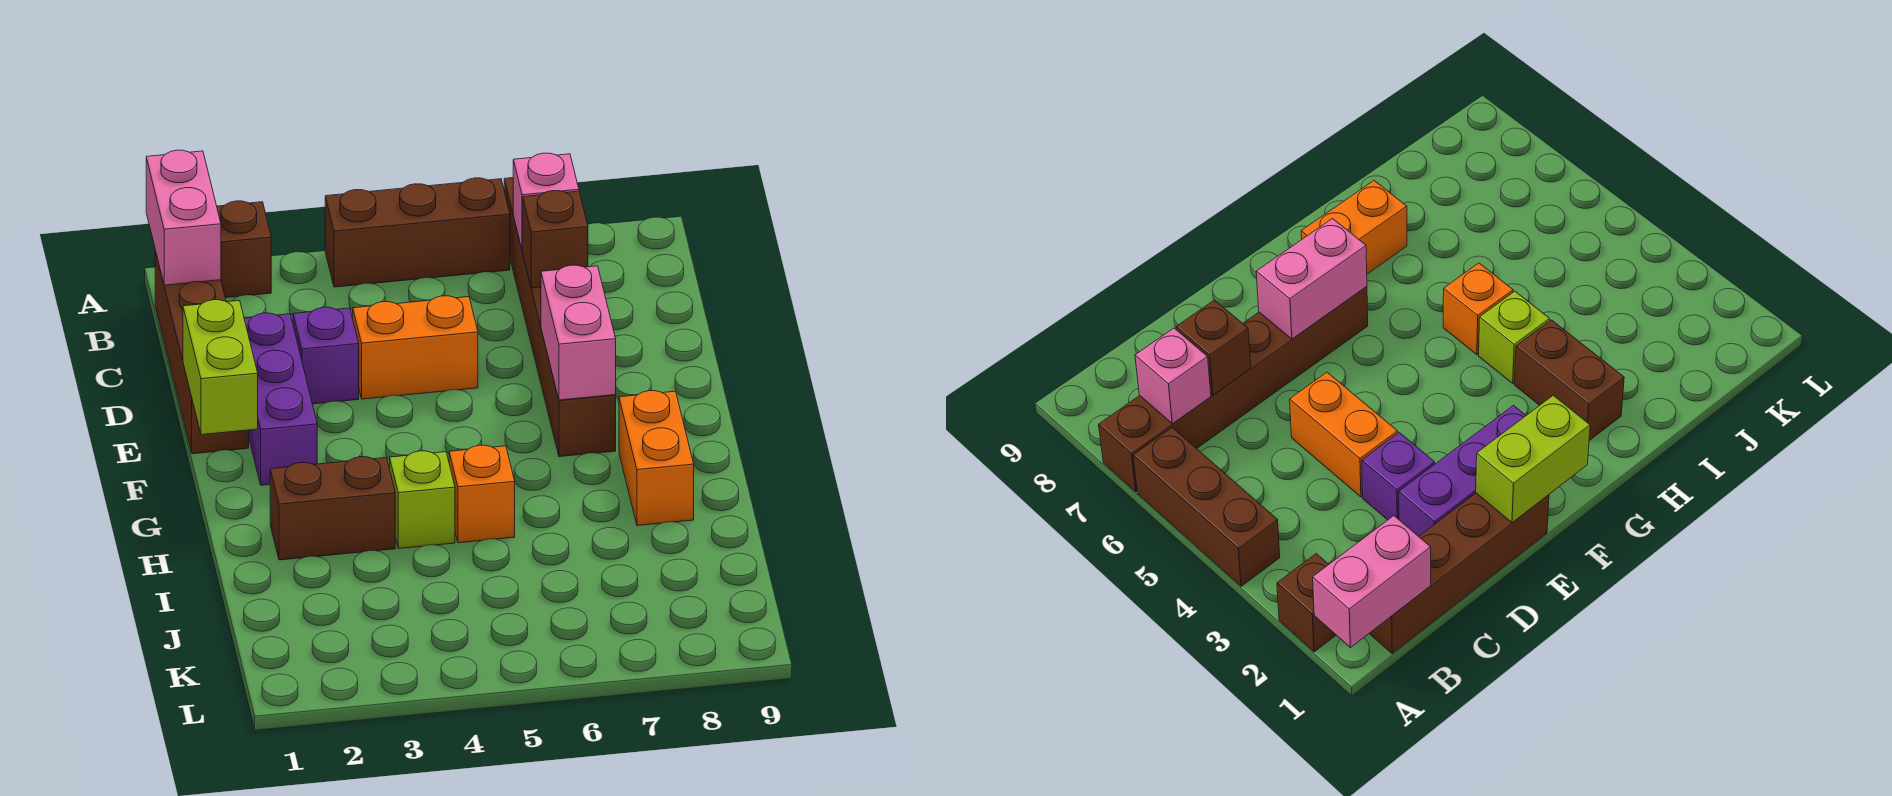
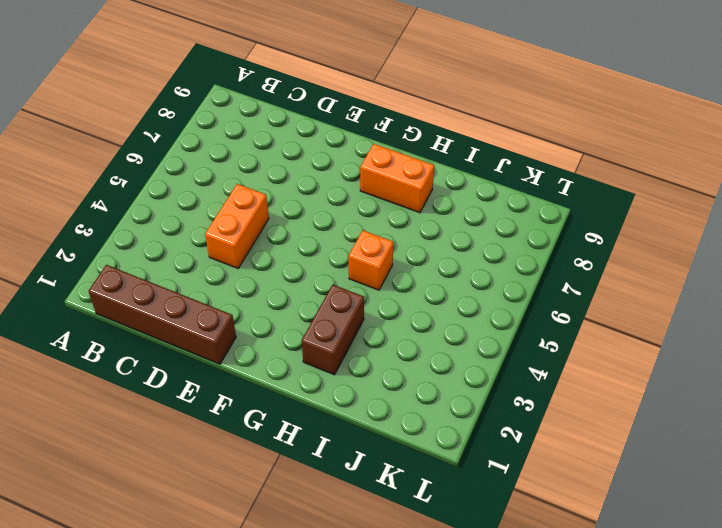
none -> brown brick A2 level 1
none -> brown brick A4:A6 level 1
none -> brown brick A7:F7 level 1

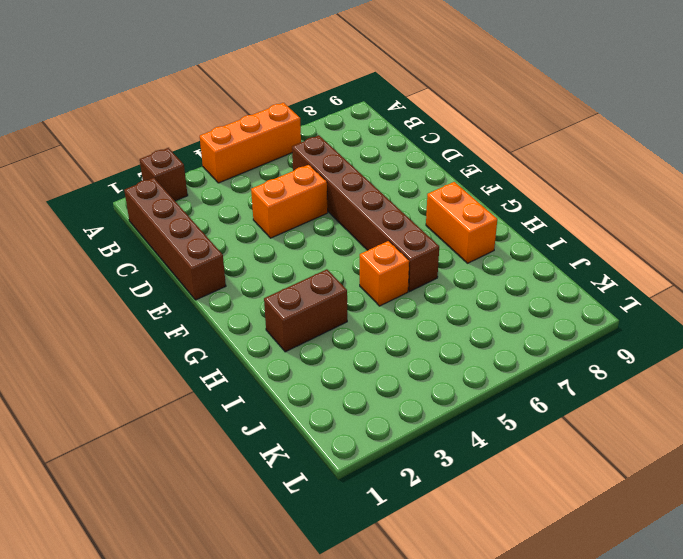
orange brick A4:A6 level 1 -> brown brick A4:A6 level 1
brown brick C6:H6 level 1 -> brown brick A7:F7 level 1
none -> purple brick D2:F2 level 1
none -> purple brick D3 level 1
none -> lime brick H4 level 1

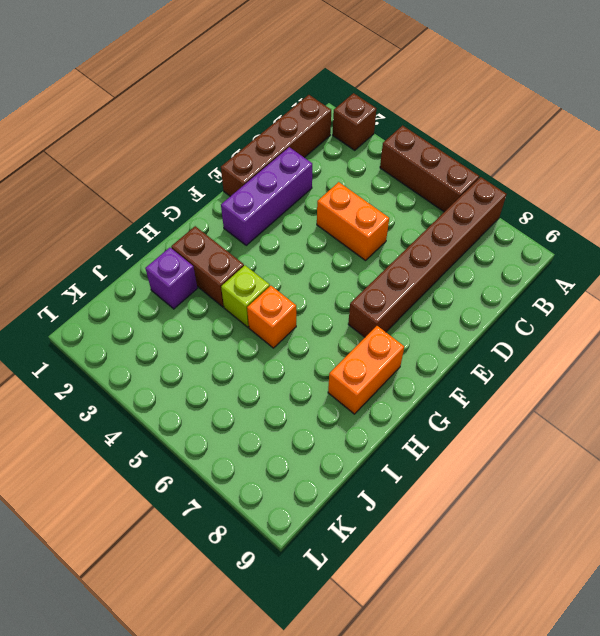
purple brick I2 level 1 -> purple brick D3 level 1
none -> pink brick A1:B1 level 2
none -> pink brick B7 level 2
none -> brown brick C7 level 2

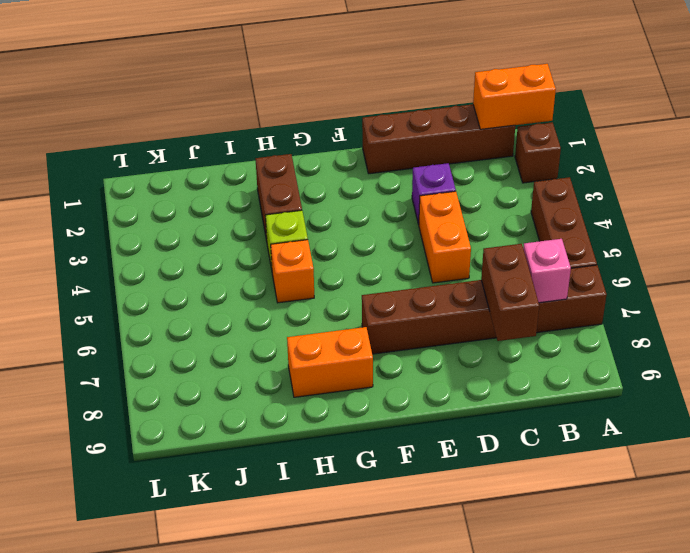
orange brick A1:B1 level 2 -> pink brick A1:B1 level 2
brown brick C7:C8 level 2 -> brown brick C7 level 2
none -> purple brick D2:F2 level 1
none -> lime brick E1:F1 level 2
none -> pink brick E7:F7 level 2

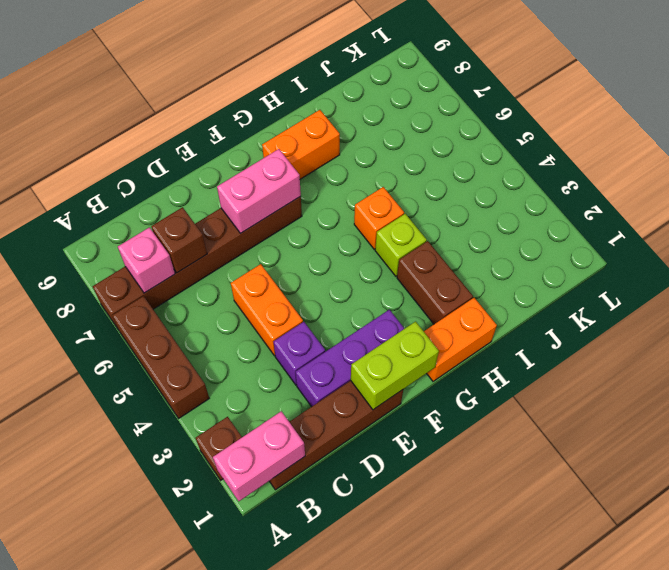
orange brick G1:H1 level 1 -> none

